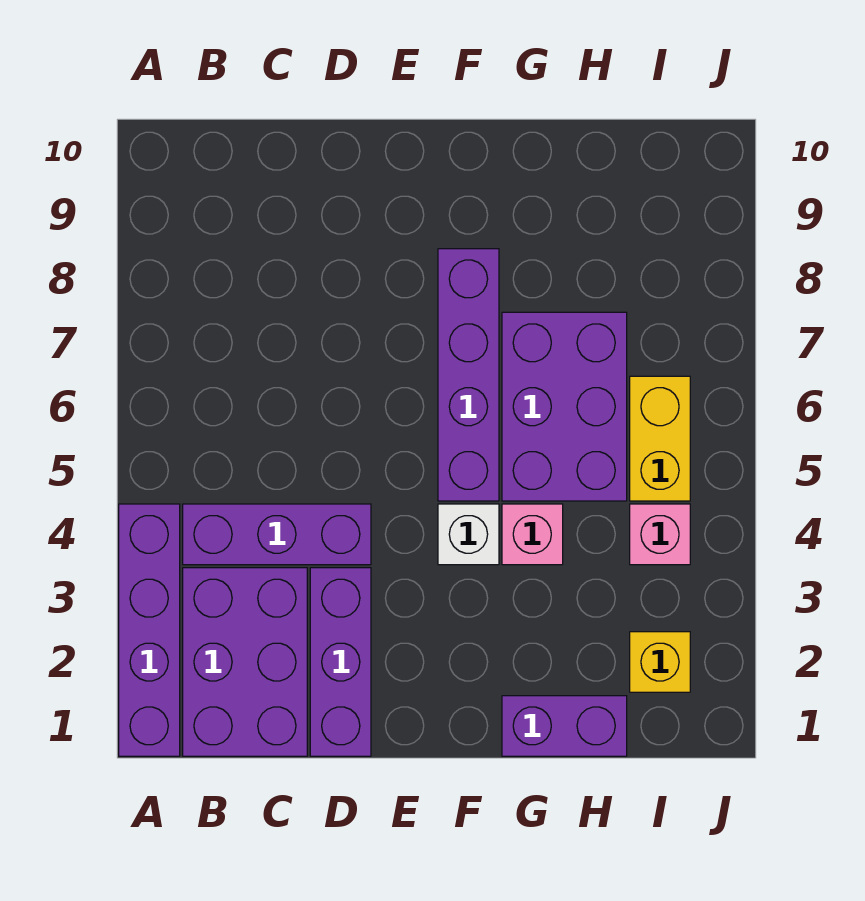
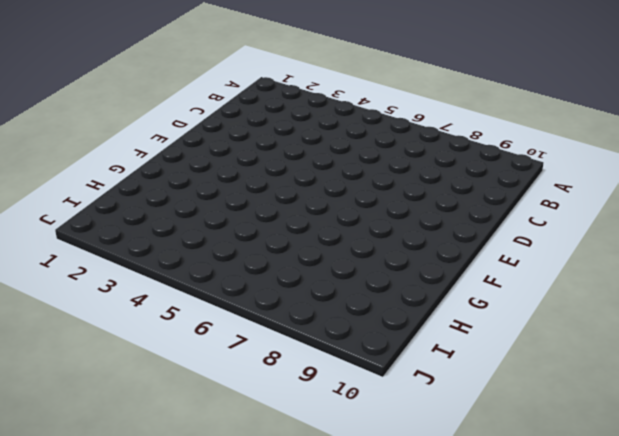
none -> purple brick A1:A4 level 1
none -> purple brick B1:C3 level 1
none -> purple brick B4:D4 level 1

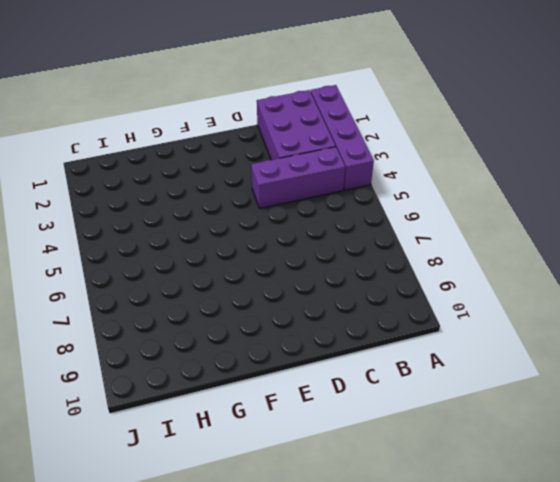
none -> purple brick D1:D3 level 1
none -> white brick F4 level 1
none -> purple brick F5:F8 level 1

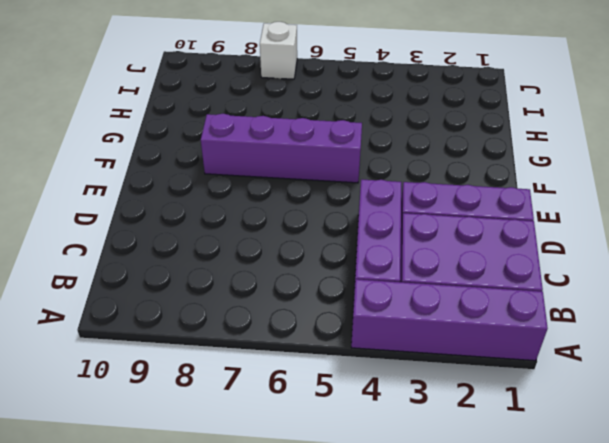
white brick J7 level 1 -> white brick F4 level 1
none -> purple brick G1:H1 level 1
none -> pink brick G4 level 1
none -> purple brick G5:H7 level 1

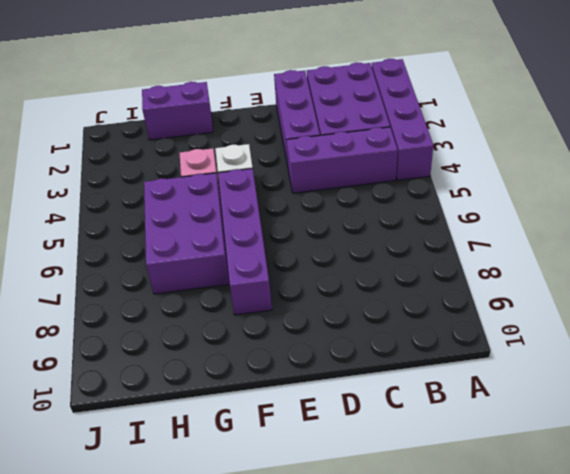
none -> yellow brick I2 level 1
none -> pink brick I4 level 1
none -> yellow brick I5:I6 level 1

